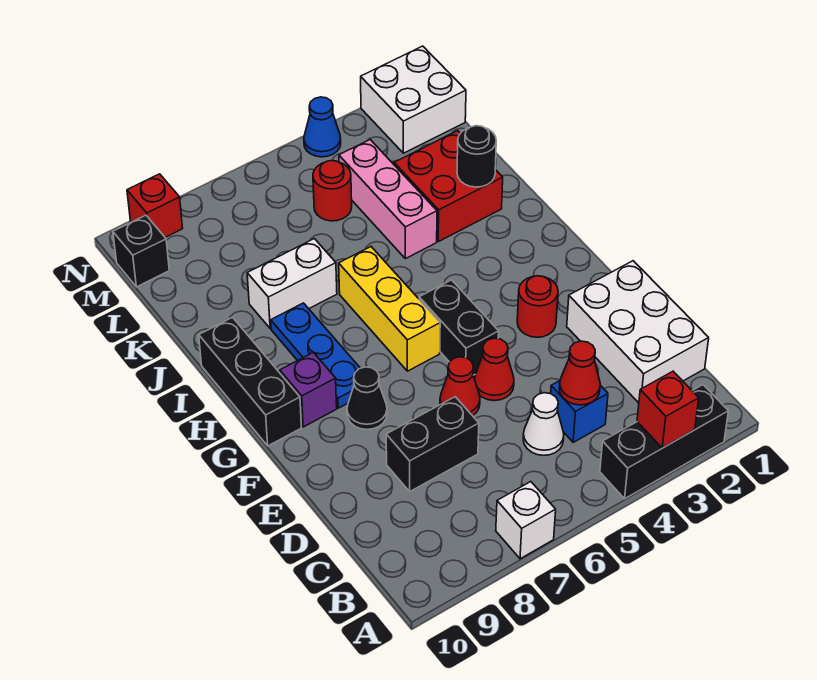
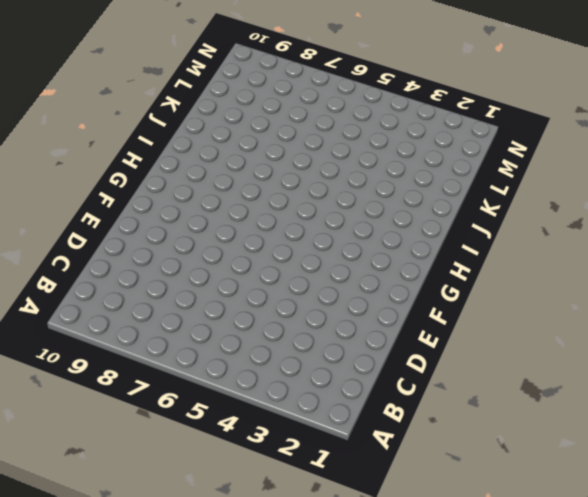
none -> black brick A2:A4 level 1
none -> white brick A7 level 1
none -> white brick C1:E2 level 1

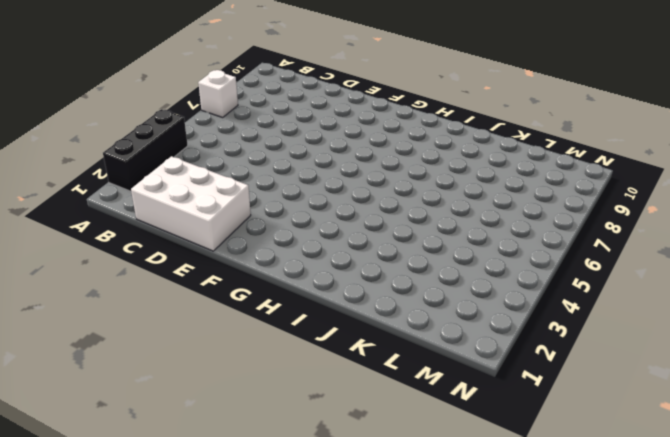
none -> blue brick C4 level 1
none -> white cone C5 level 1
none -> black brick D7:D8 level 1

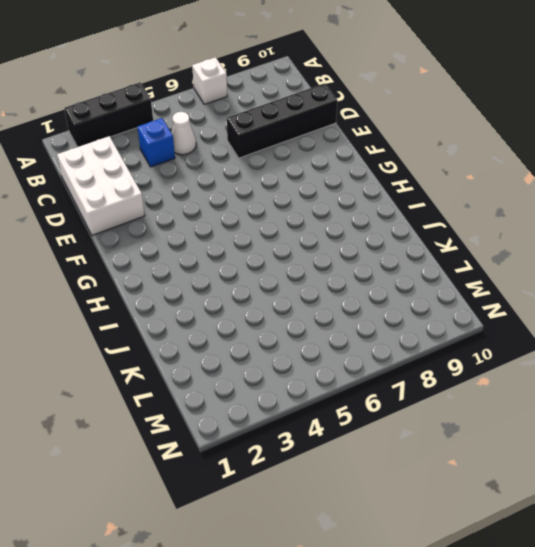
black brick D7:D10 level 1 -> black brick D7:D8 level 1
none -> red cone E5 level 1
none -> red cone E6 level 1
none -> red round brick F3 level 1

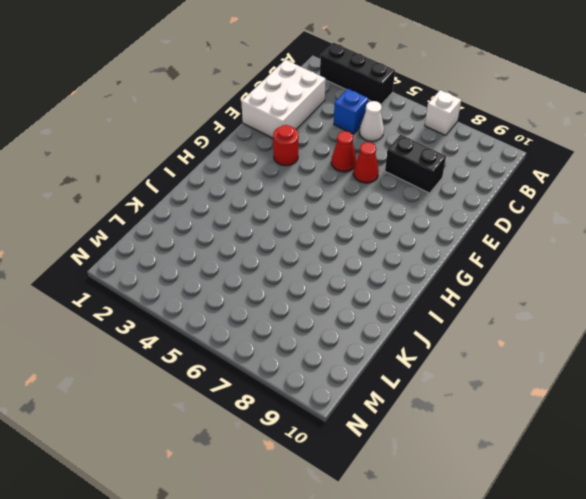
none -> black brick F5:G5 level 1
none -> black cone F8 level 1
none -> yellow brick G6:I6 level 1

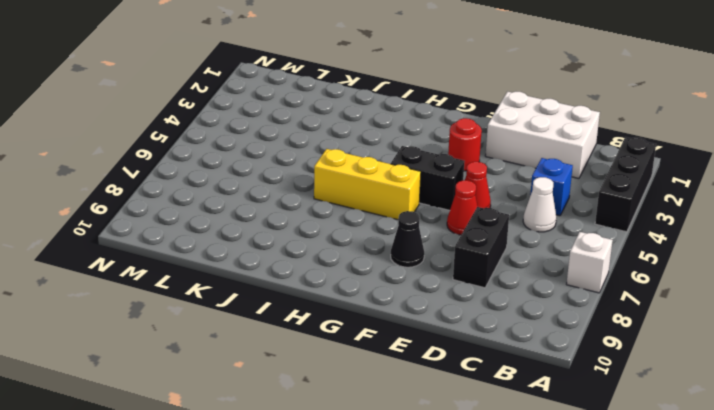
none -> blue plate G8:I8 level 1
none -> purple brick G9 level 1
none -> black brick G10:I10 level 1

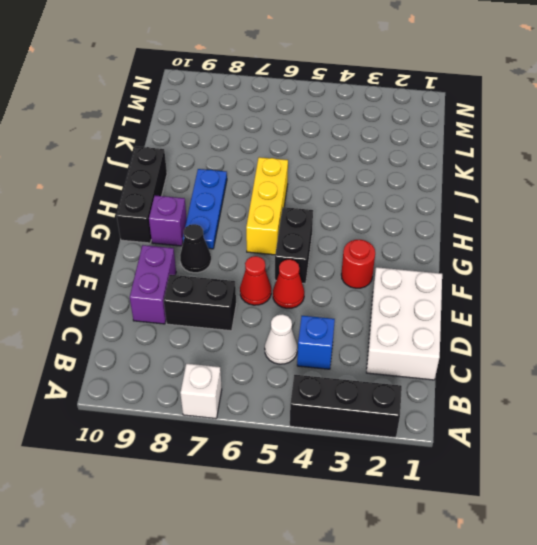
purple brick D9:E9 level 1 -> none
none -> red brick J2:K3 level 1
none -> pink brick J4:L4 level 1
none -> white brick J7:J8 level 1

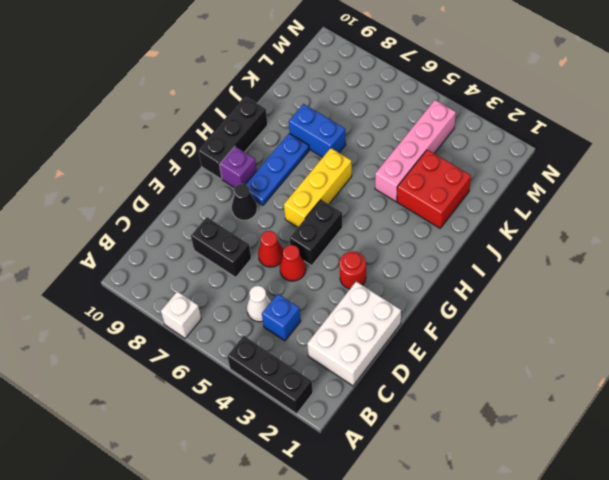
pink brick J4:M4 level 1 -> pink brick J4:L4 level 1
blue brick J7:J8 level 1 -> white brick J7:J8 level 1
none -> red round brick L5 level 1
none -> white brick M1:N2 level 1
none -> black brick M10 level 1

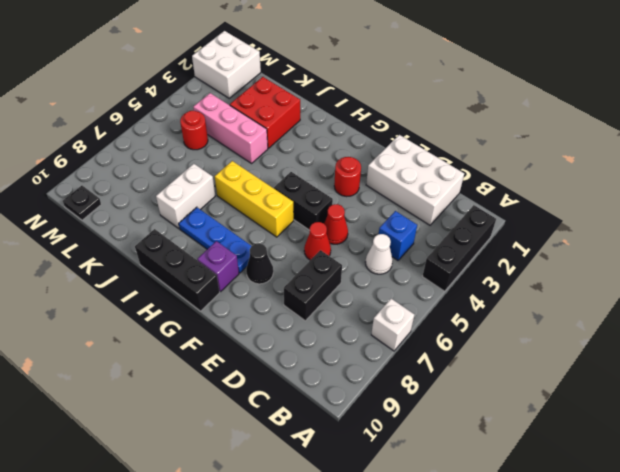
black plate M10 level 1 -> black brick M10 level 1
none -> blue cone N4 level 1
none -> red brick N9 level 1
none -> red brick A3 level 2

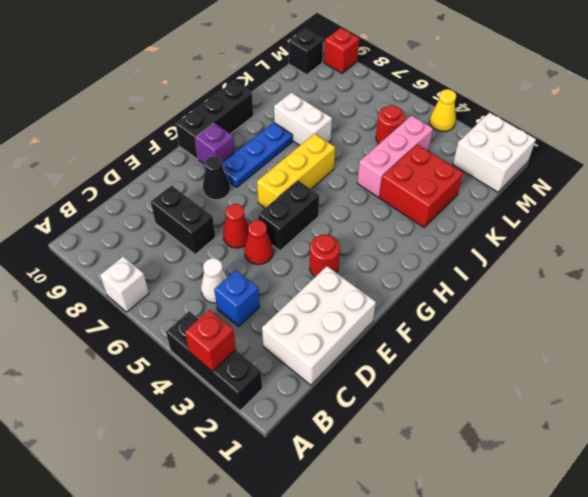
yellow cone N4 level 1 -> blue cone N4 level 1
none -> red cone C4 level 2
none -> black round brick J2 level 2

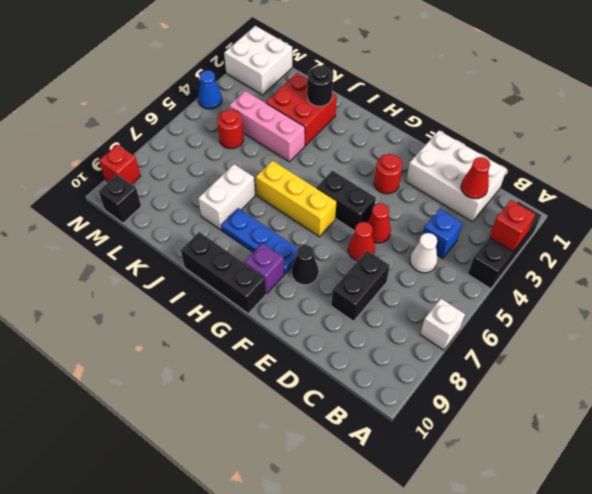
red cone C2 level 2 -> red cone C4 level 2

